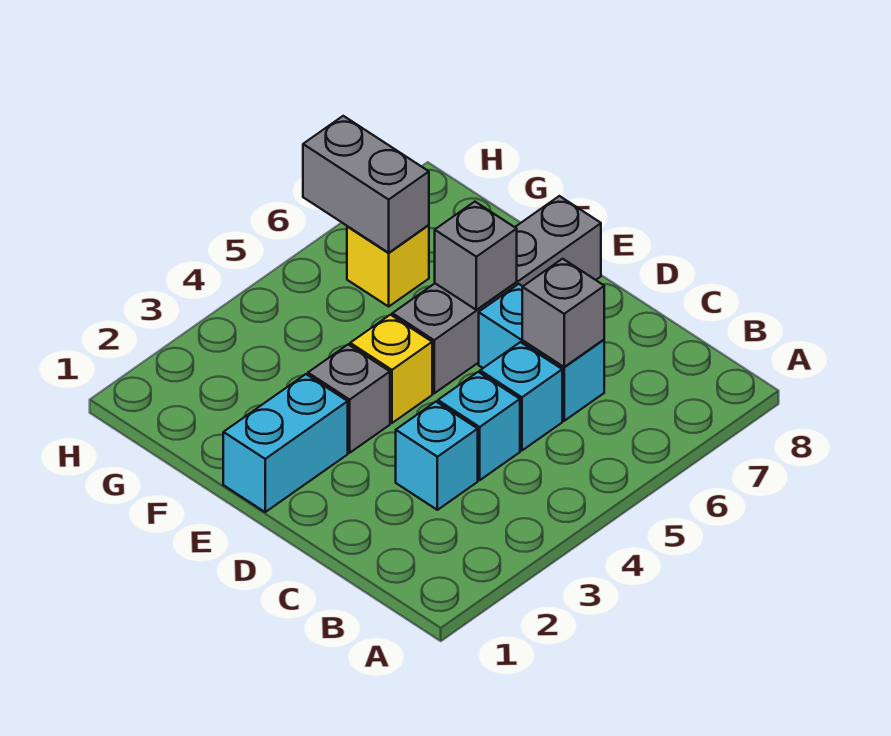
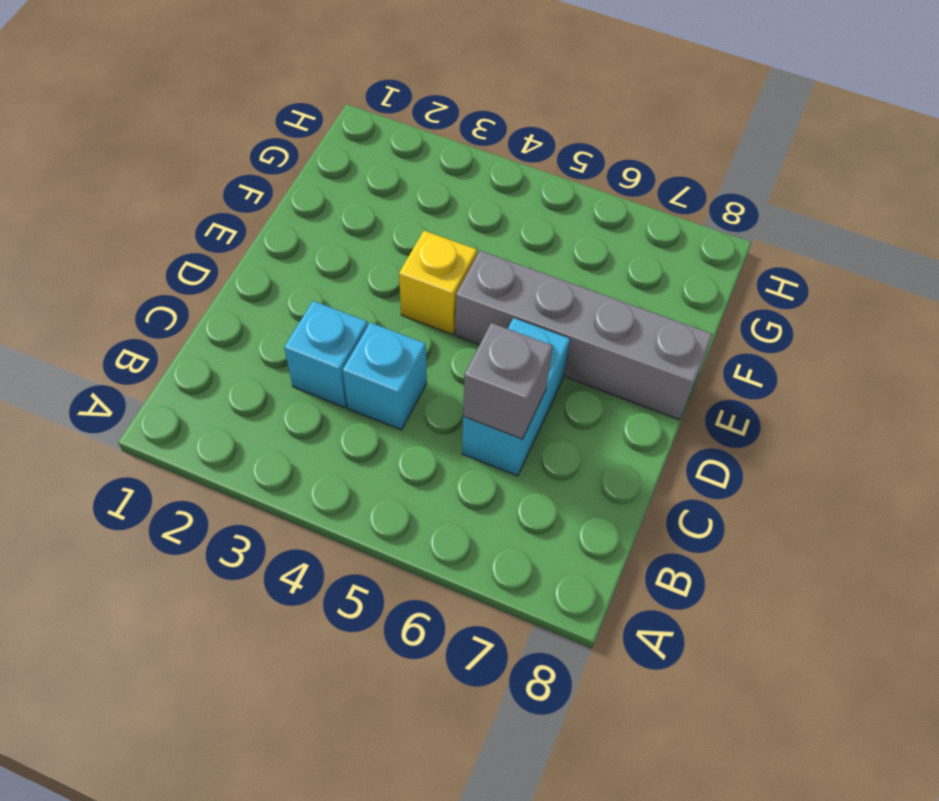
none -> cyan brick C5 level 1
none -> cyan brick E1:E2 level 1
none -> grey brick E3 level 1

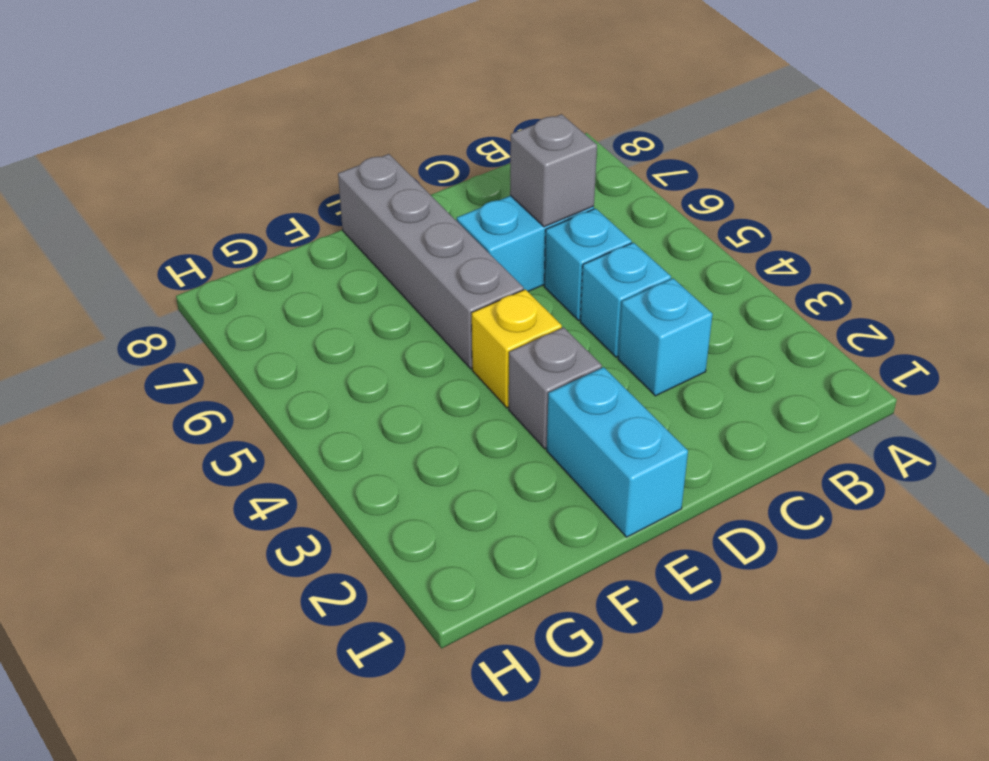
none -> yellow brick G6 level 1
none -> grey brick E6 level 2
none -> grey brick G6:H6 level 2

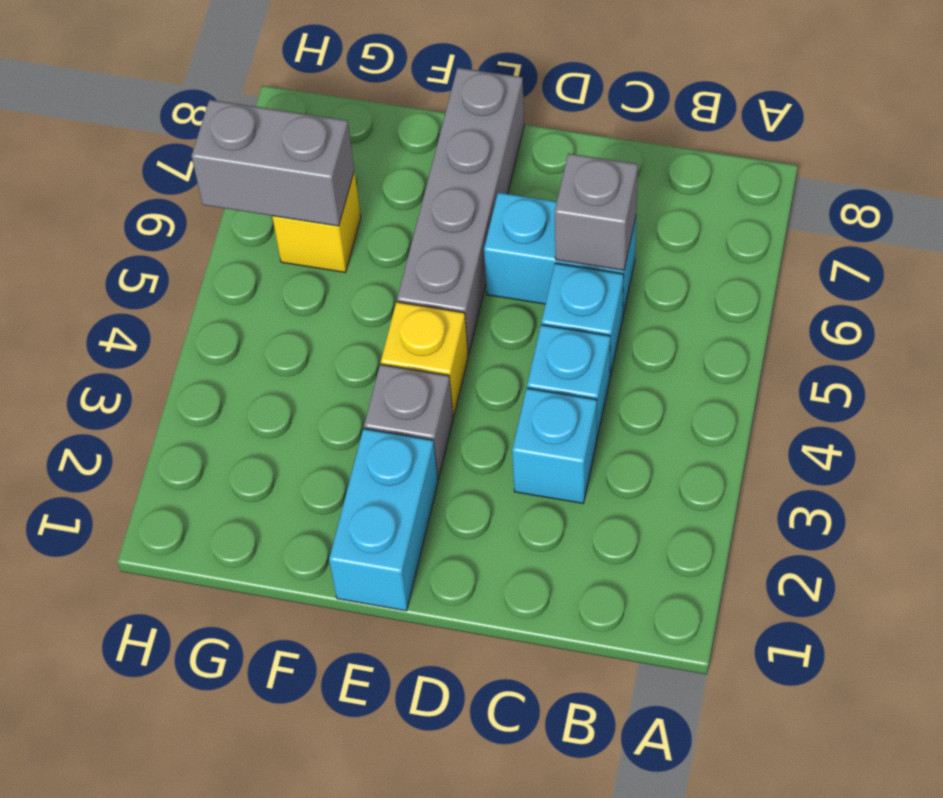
none -> grey brick E6 level 2

